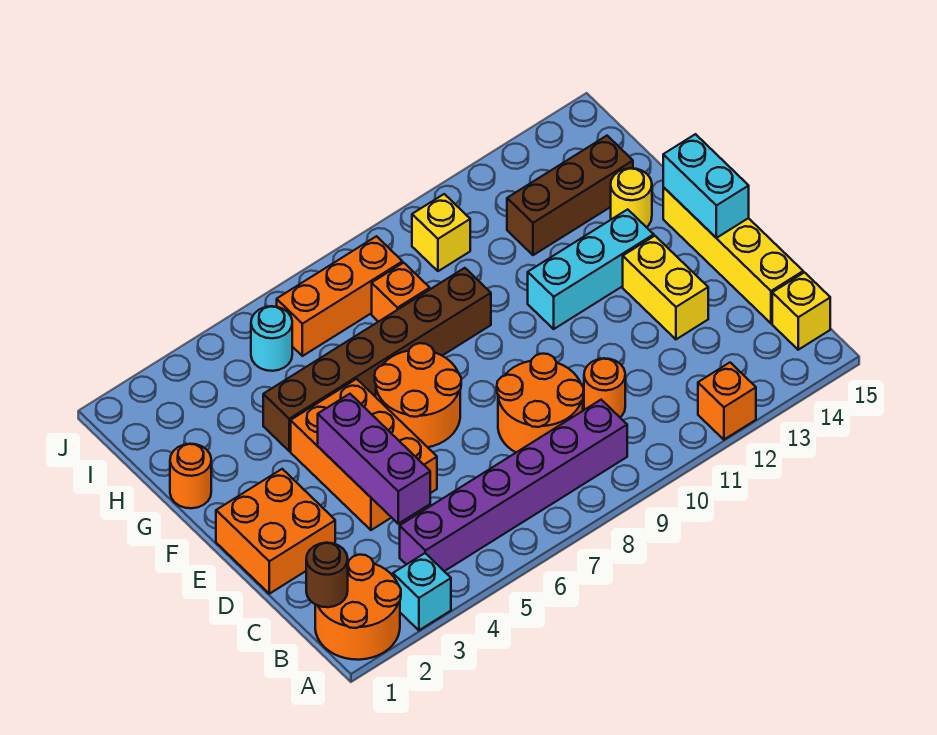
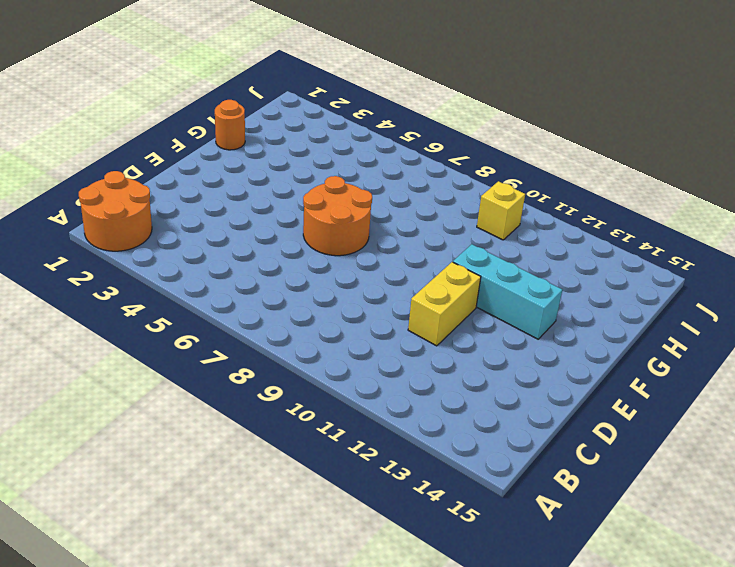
yellow brick D11:E11 level 1 -> yellow brick D13:E13 level 1
none -> cyan brick A3 level 1
none -> orange brick A12 level 1
none -> purple brick B4:B9 level 1

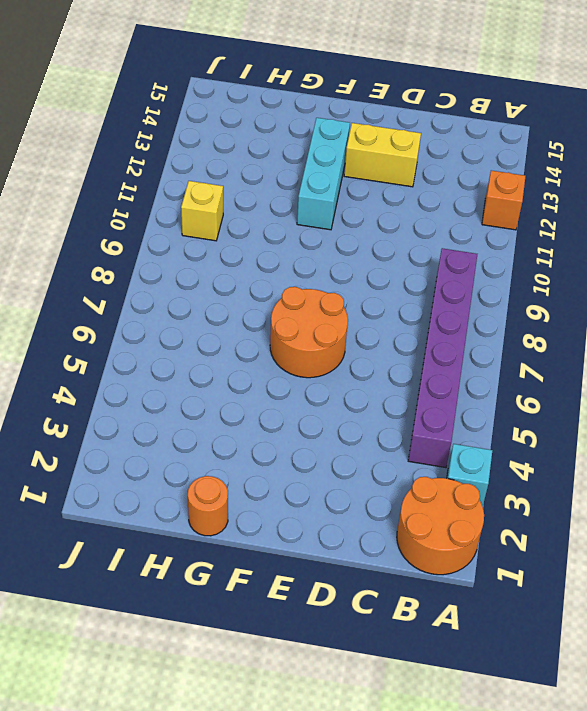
none -> yellow brick B15 level 1
none -> orange round brick C8:D9 level 1
none -> orange round brick C10 level 1

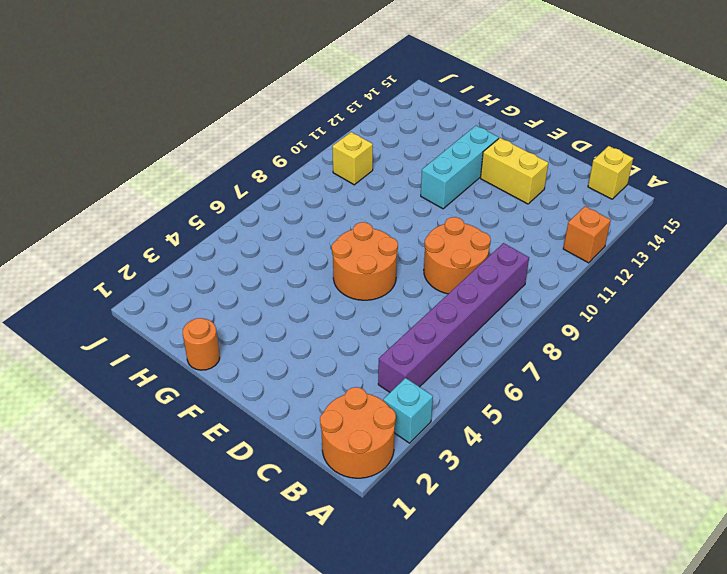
none -> orange round brick C10 level 1
none -> yellow brick C15:F15 level 1
none -> orange brick D1:E2 level 1

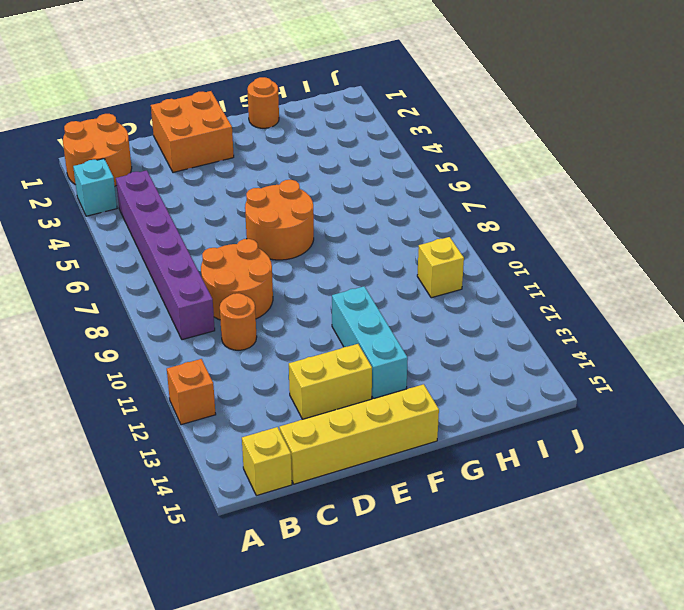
none -> orange brick D4:F5 level 1
none -> brown brick G4:G9 level 1
none -> yellow round brick G14 level 1

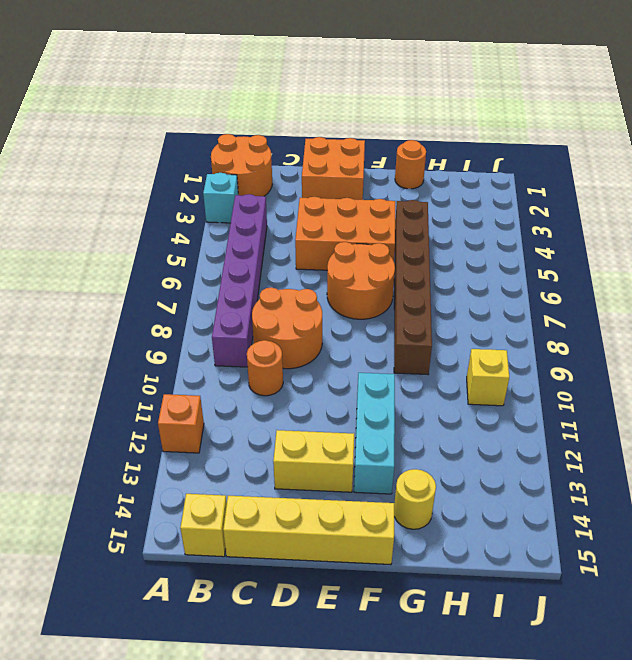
none -> orange brick H8 level 1
none -> brown brick H12:H14 level 1
none -> cyan round brick I5 level 1

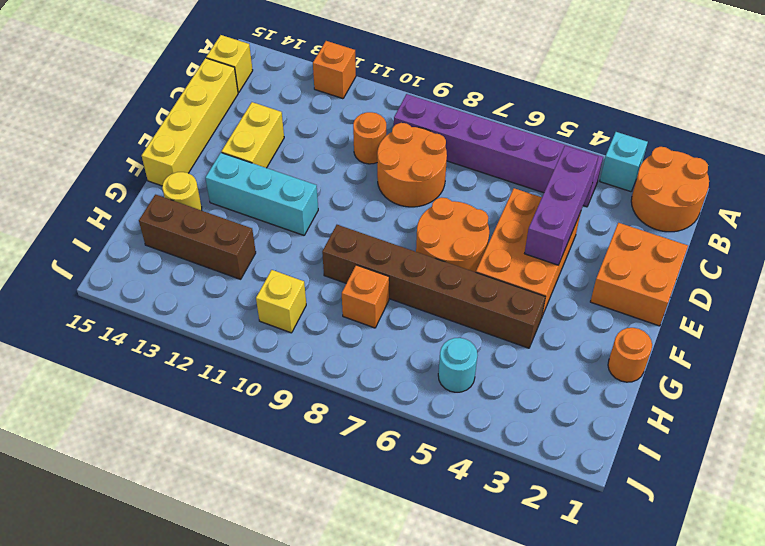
none -> orange brick I6:I8 level 1
none -> brown round brick B1 level 2
none -> cyan brick E15:F15 level 2

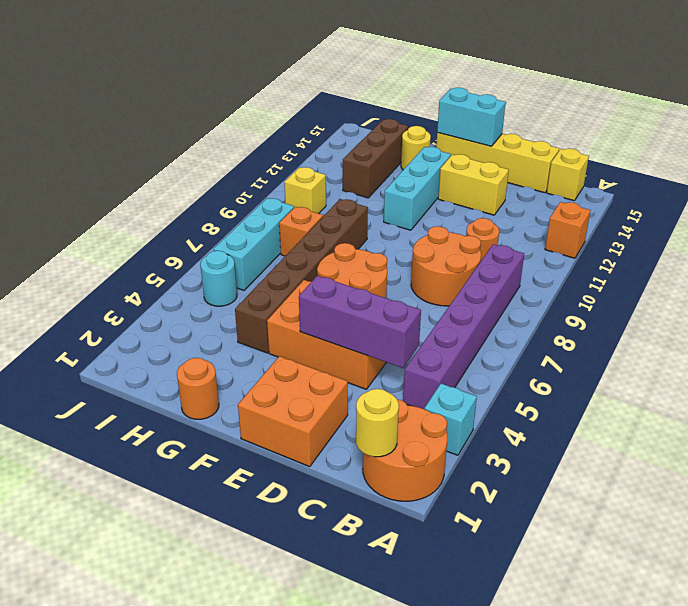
yellow round brick B1 level 2 -> brown round brick B1 level 2
cyan brick I6:I8 level 1 -> orange brick I6:I8 level 1

